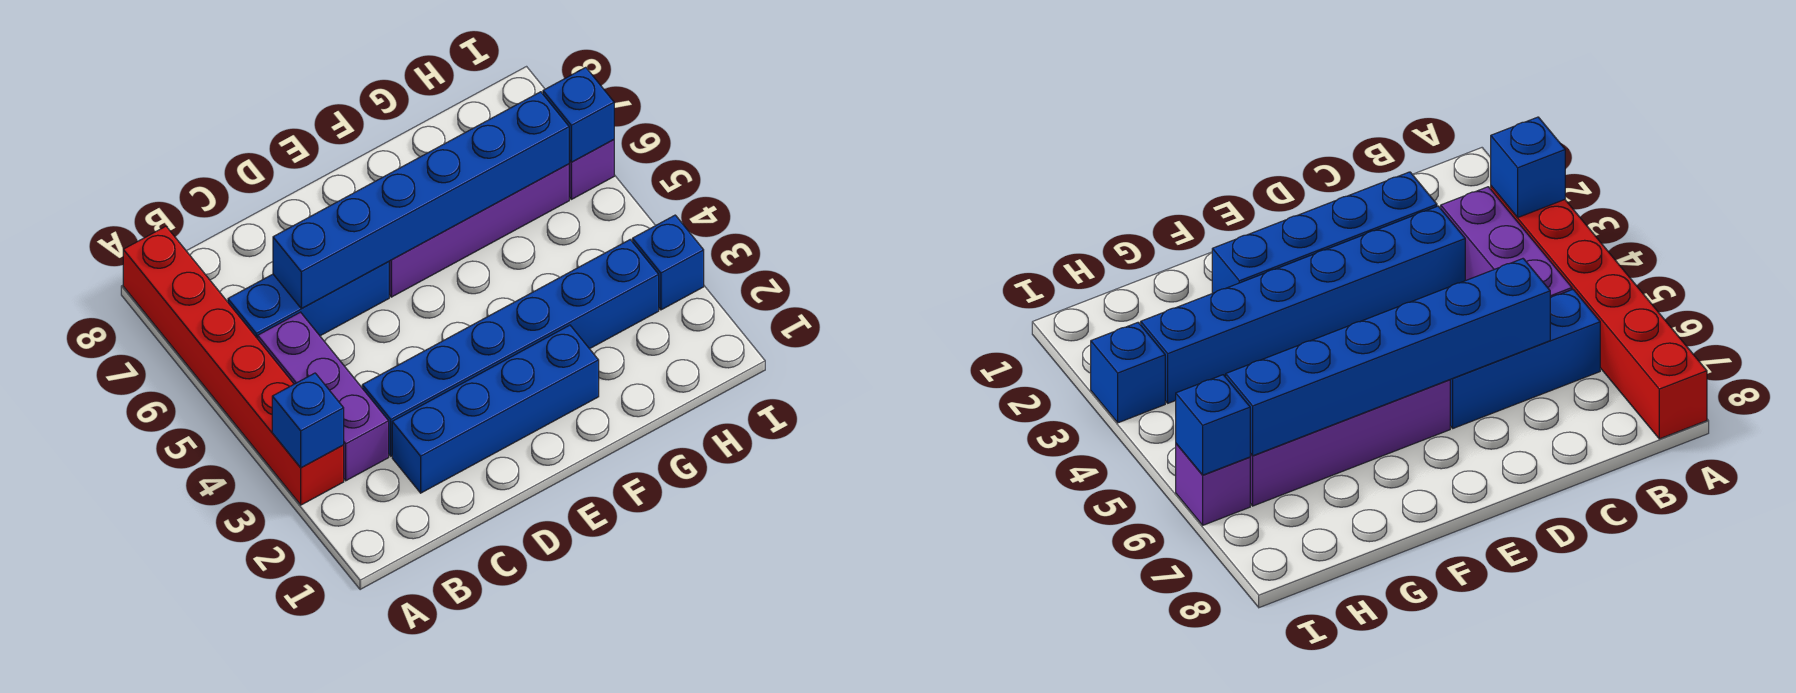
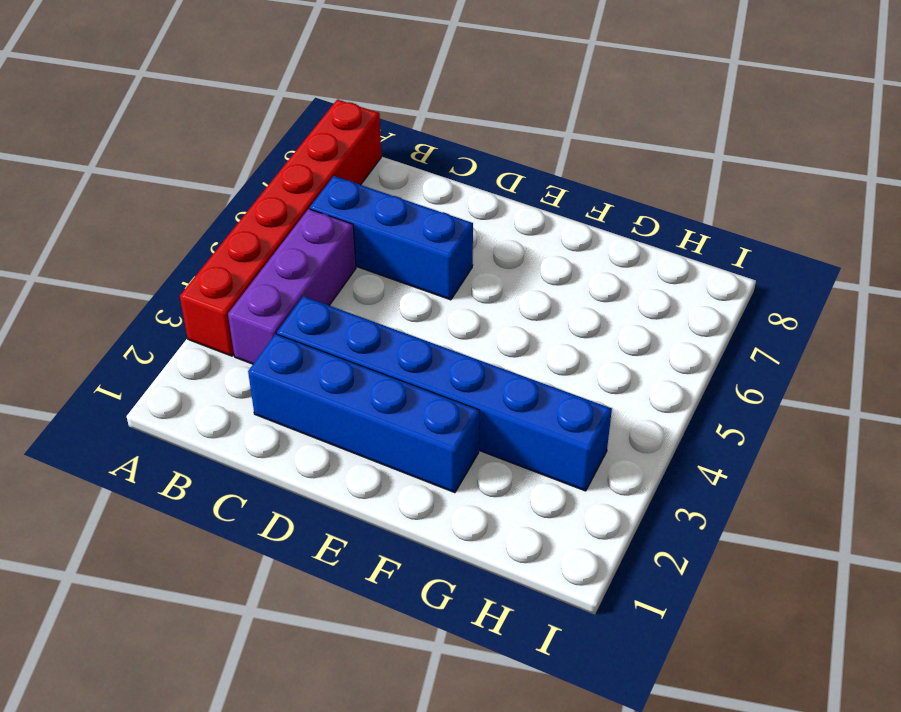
none -> purple brick E6:H6 level 1
none -> blue brick I3 level 1

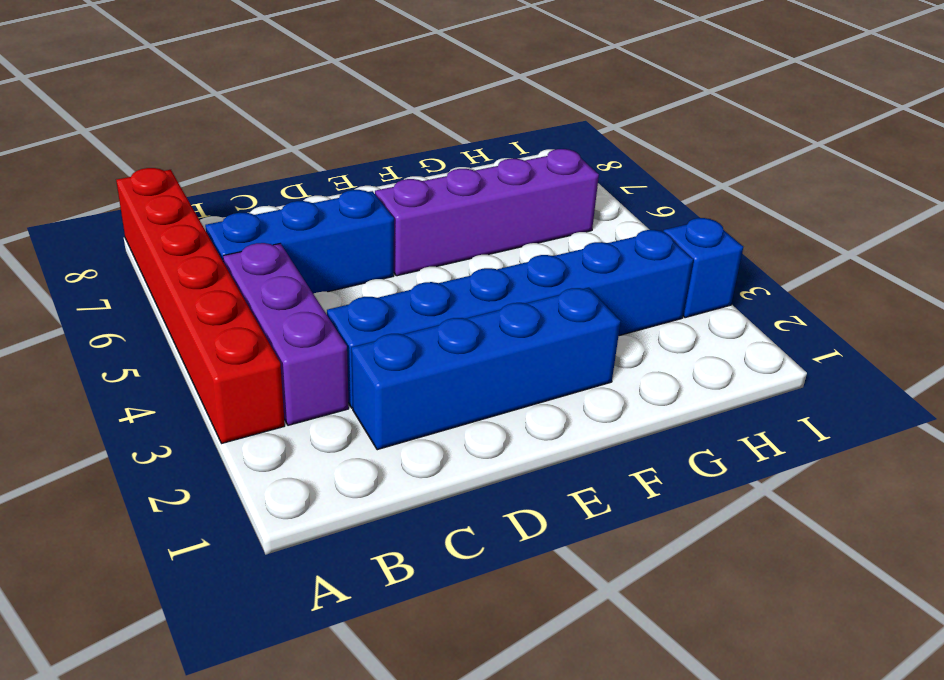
none -> purple brick I6 level 1
none -> blue brick A3 level 2

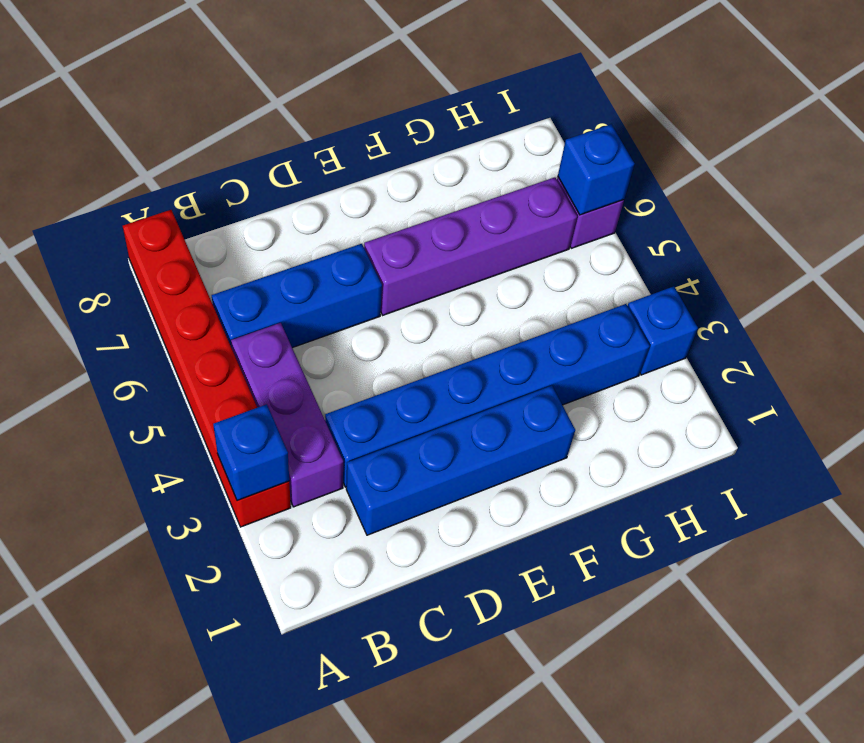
none -> blue brick C6:H6 level 2

